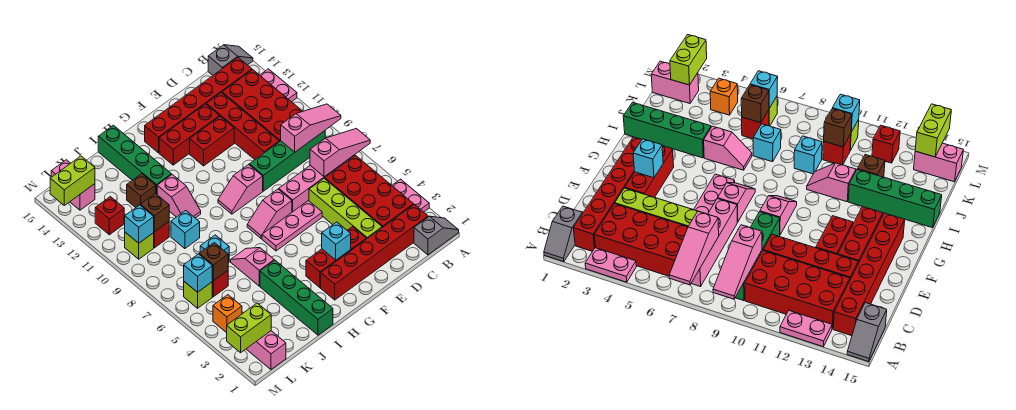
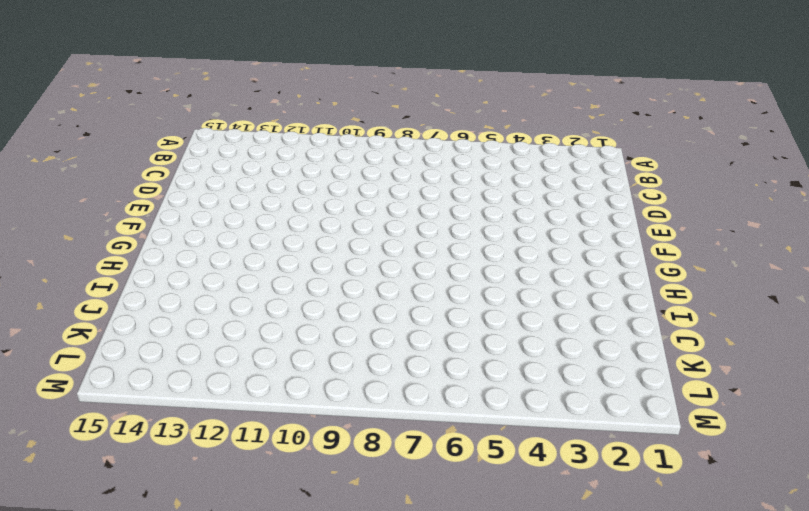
none -> grey slope A1:B1 level 1 top B
none -> pink plate A3:A4 level 1
none -> pink plate A12:A13 level 1
none -> grey slope A15:B15 level 1 top B

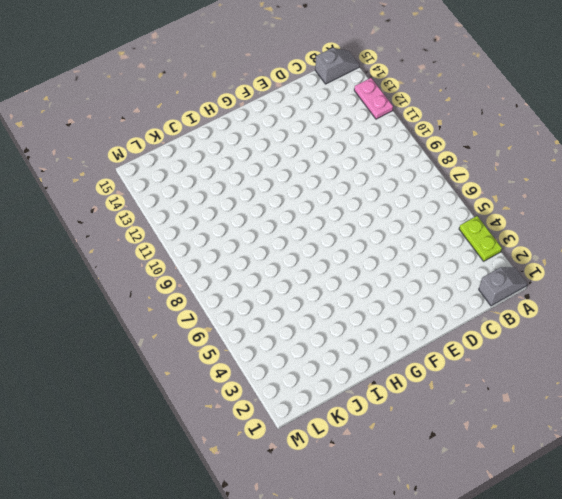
lime plate A3:A4 level 1 -> pink plate A3:A4 level 1
none -> red brick B2:G2 level 1
none -> red brick B3:C6 level 1
none -> pink brick B7:E7 level 1
none -> green brick B9:E9 level 1

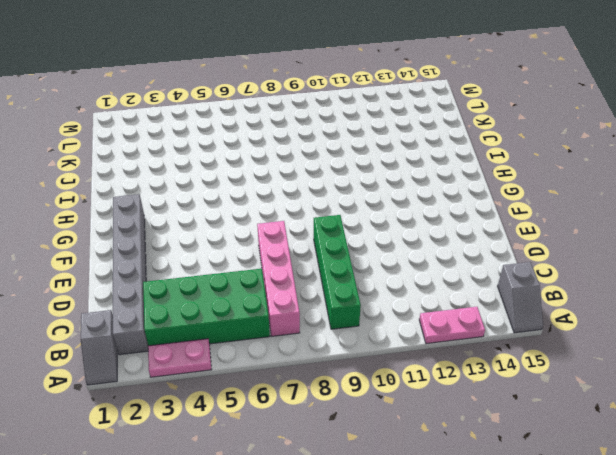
grey brick B2:G2 level 1 -> red brick B2:G2 level 1
green brick B3:C6 level 1 -> red brick B3:C6 level 1
none -> red brick B10:C13 level 1
none -> red brick B14:G14 level 1
none -> lime brick D3:D6 level 1
none -> red brick D10:D13 level 1

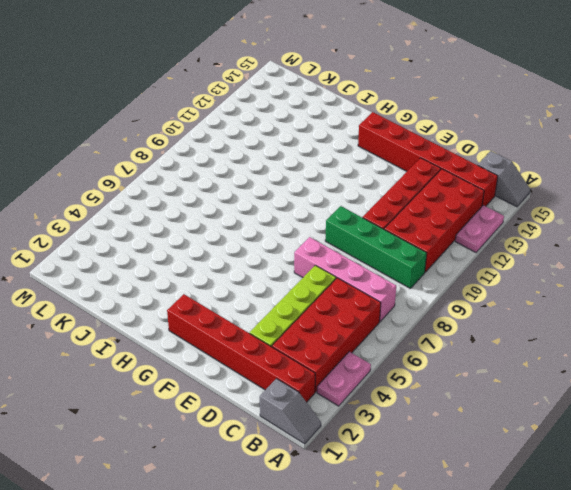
none -> red brick E3:G3 level 1
none -> pink plate E6:G6 level 1
none -> red brick E12:F12 level 1
none -> red brick E13:G13 level 1

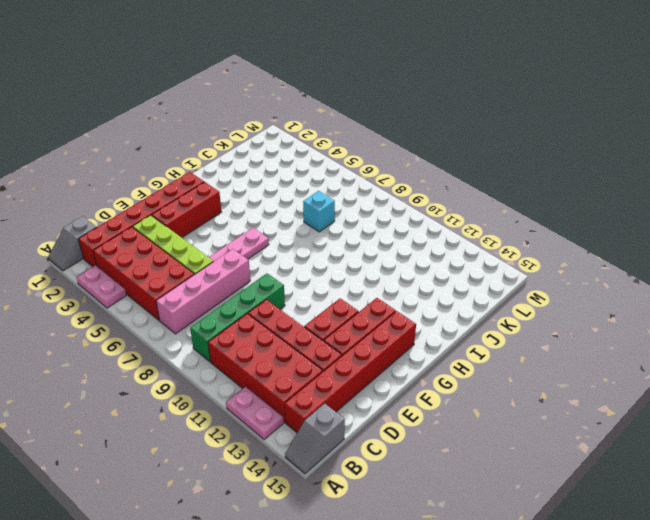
none -> pink slope F7:G7 level 1 top F
none -> pink slope F9:G9 level 1 top F
none -> green brick I1:I4 level 1
none -> pink slope I5:I6 level 1 top 5

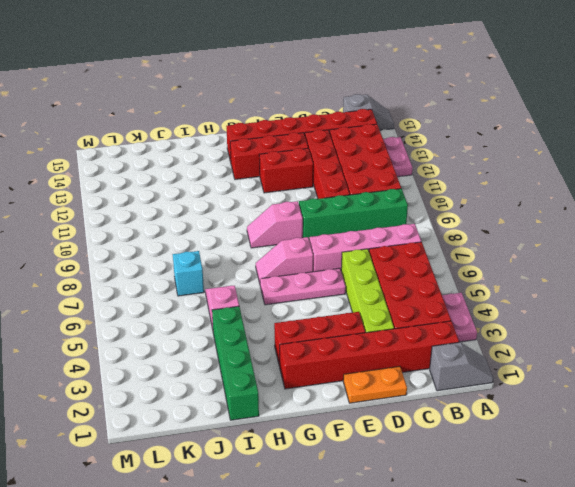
orange plate D1:E1 level 1 -> none
none -> pink slope I10:I11 level 1 top 11
none -> green brick I12:I15 level 1
none -> cyan brick J9 level 1
none -> brown brick J12 level 1

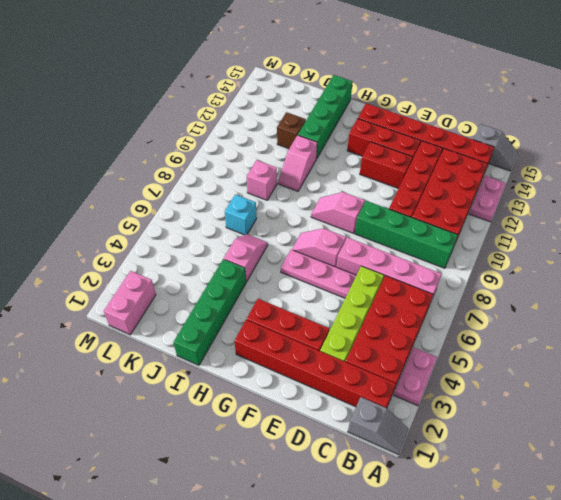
pink brick J9 level 1 -> cyan brick J9 level 1
none -> red brick K6 level 1
none -> red brick K10 level 1
none -> orange brick L4 level 1
none -> lime brick L6 level 1

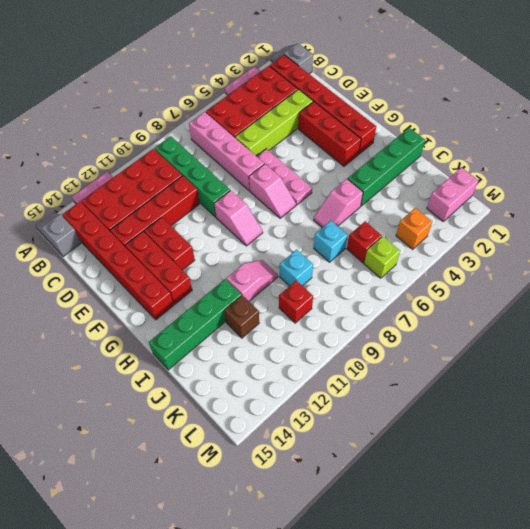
none -> lime brick L10 level 1
none -> red brick L12 level 1
none -> pink brick L14:L15 level 1
none -> pink slope A7:C7 level 2 top C

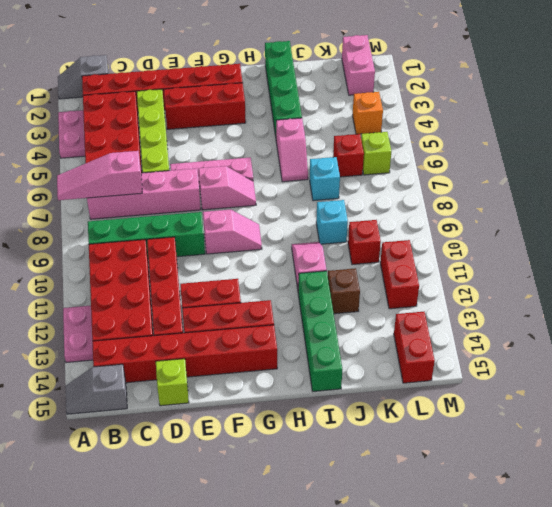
lime brick D15 level 1 -> lime brick L10 level 1
red brick L11:L12 level 1 -> red brick L12 level 1
red brick L14:L15 level 1 -> pink brick L14:L15 level 1
none -> pink slope A9:C9 level 2 top C
none -> cyan brick F3 level 2
none -> brown brick K6 level 2
none -> brown brick K10 level 2

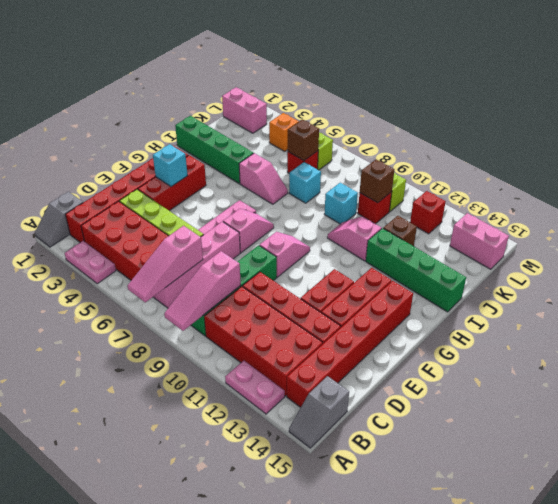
none -> lime brick L2:M2 level 2
none -> cyan brick L6 level 2
none -> cyan brick L10 level 2
none -> lime brick L14:M14 level 2

